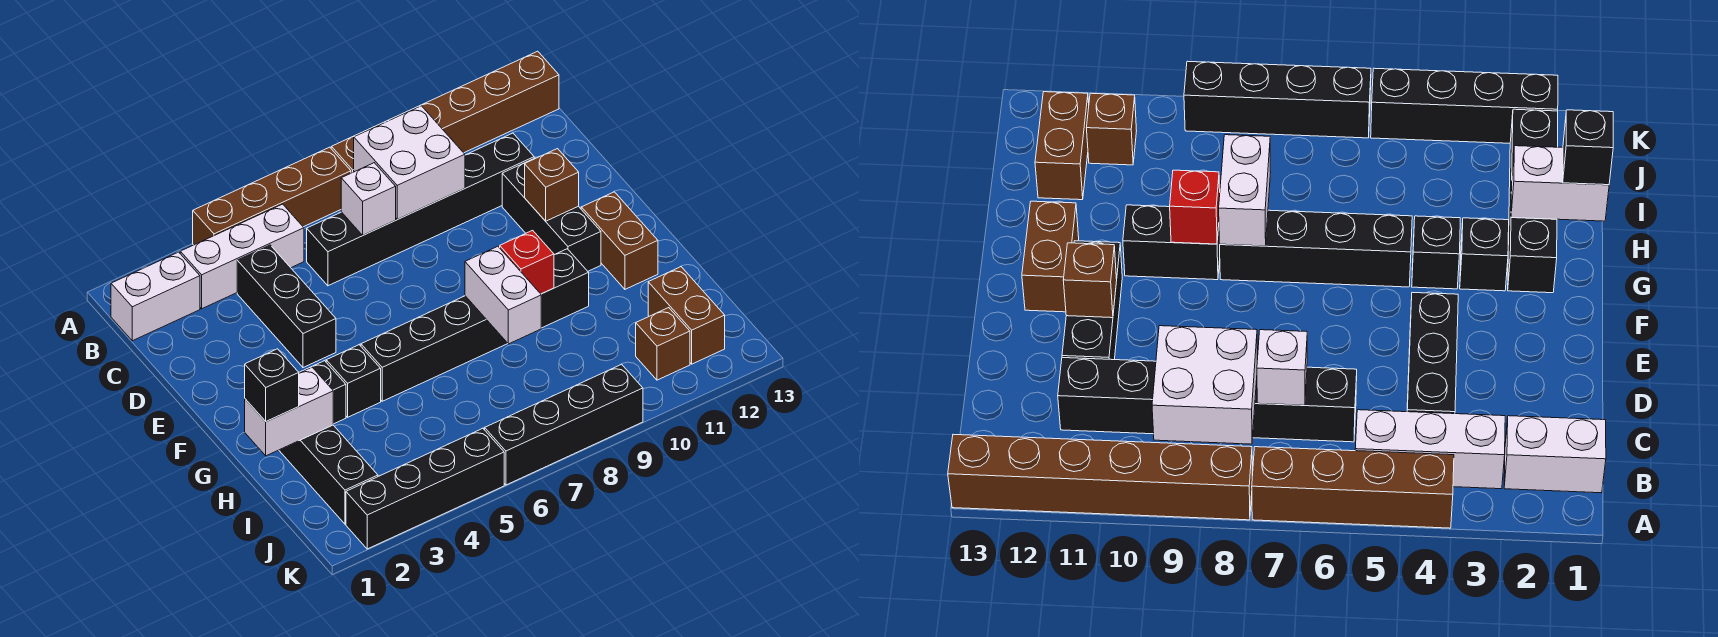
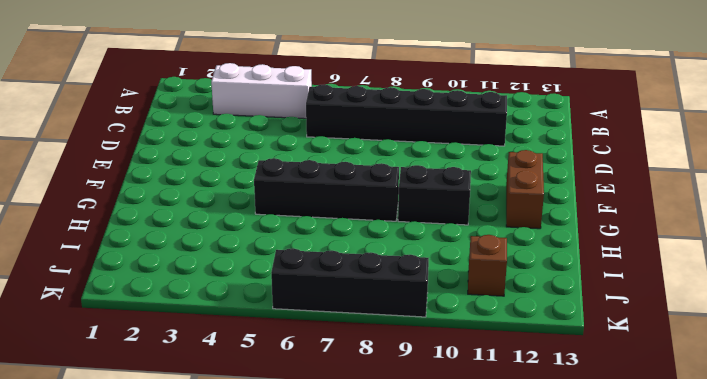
none -> brown brick A4:A7 level 1
none -> brown brick A8:A13 level 1
none -> white brick B1:B2 level 1

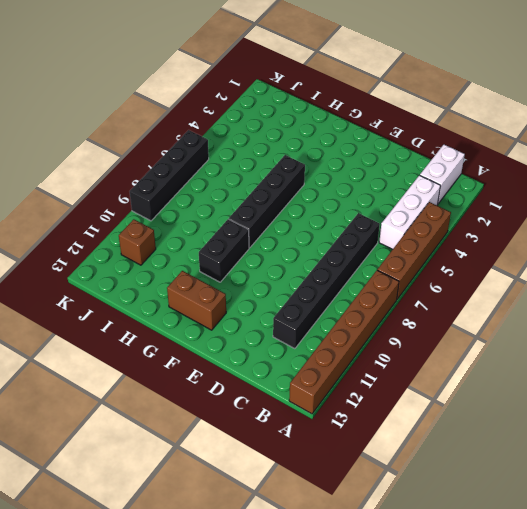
none -> black brick C4:E4 level 1
none -> black brick D11:F11 level 1
none -> black brick G2:J2 level 1

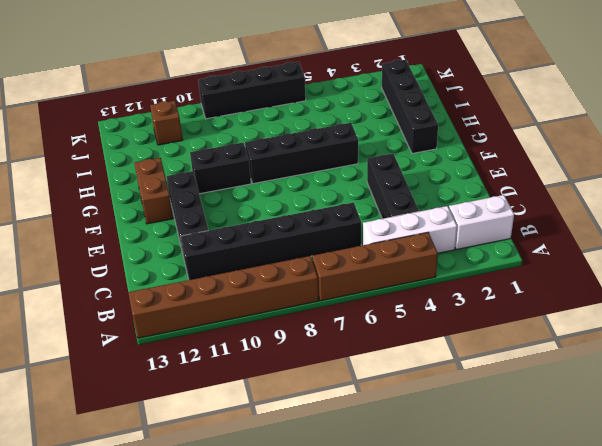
none -> black brick G3 level 1
none -> black brick G4 level 1
none -> brown brick I12:J12 level 1

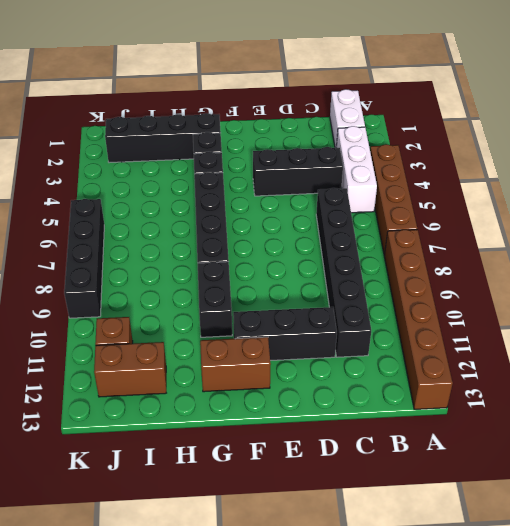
none -> black brick K2:K5 level 1
none -> white brick B8:C9 level 2
none -> white brick C7 level 2

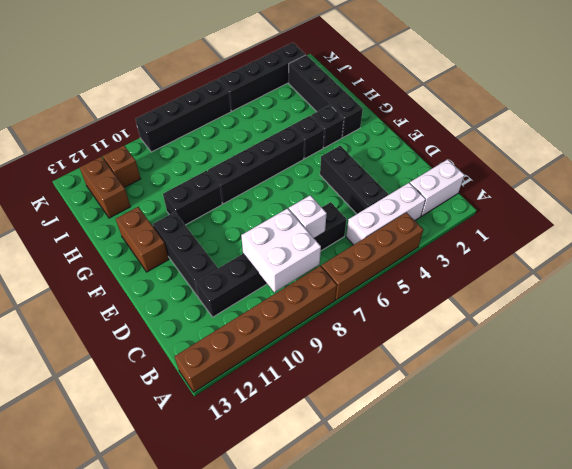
none -> brown brick E11 level 2
none -> white brick G8:H8 level 2
none -> red brick G9 level 2

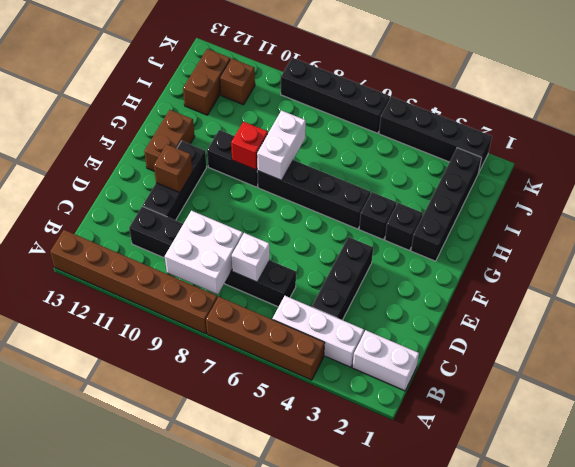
none -> white brick H1:H2 level 2
none -> black brick H1 level 3

